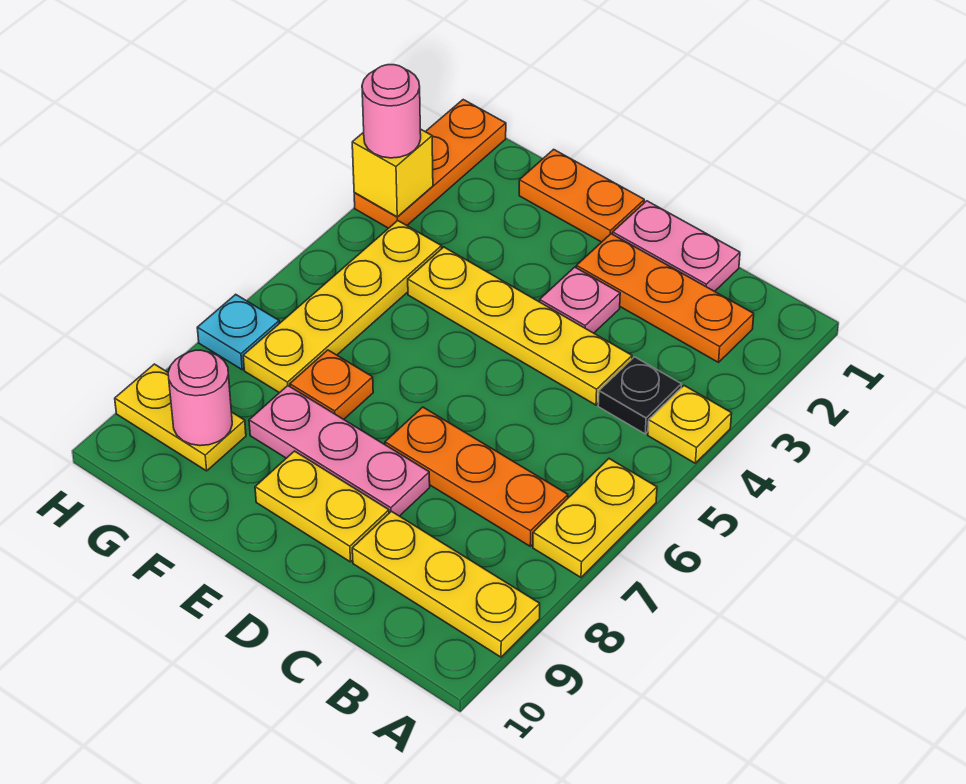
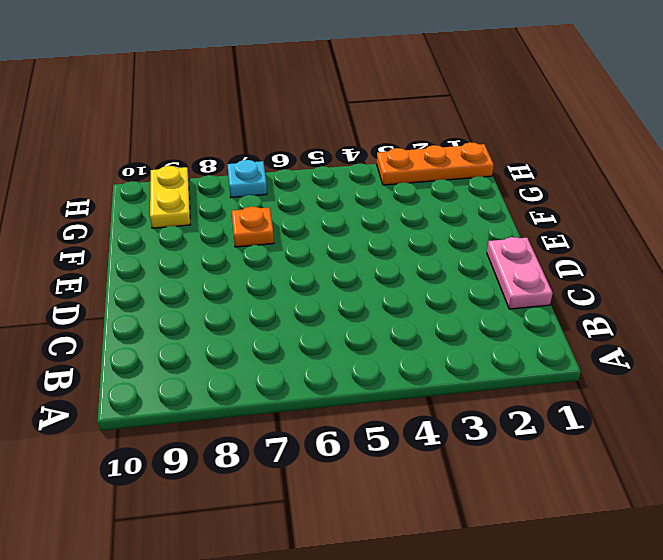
none -> yellow plate A4 level 1
none -> yellow plate A6:A7 level 1
none -> yellow plate A9:C9 level 1

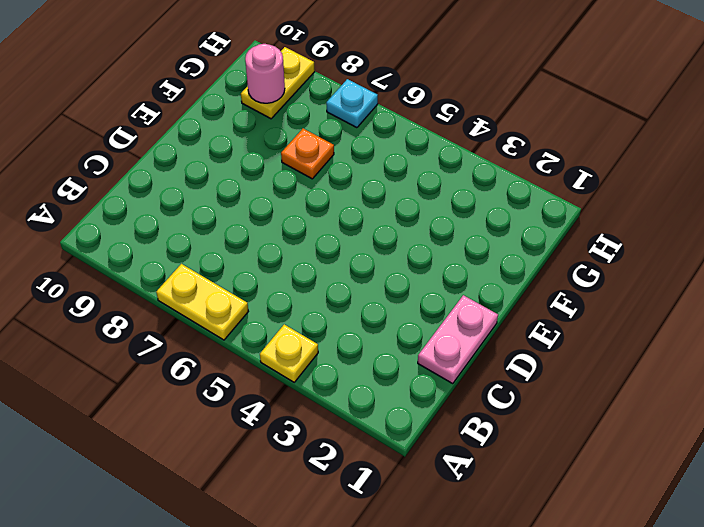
none -> yellow plate A9:C9 level 1
none -> orange plate B2:D2 level 1
none -> black plate B4 level 1

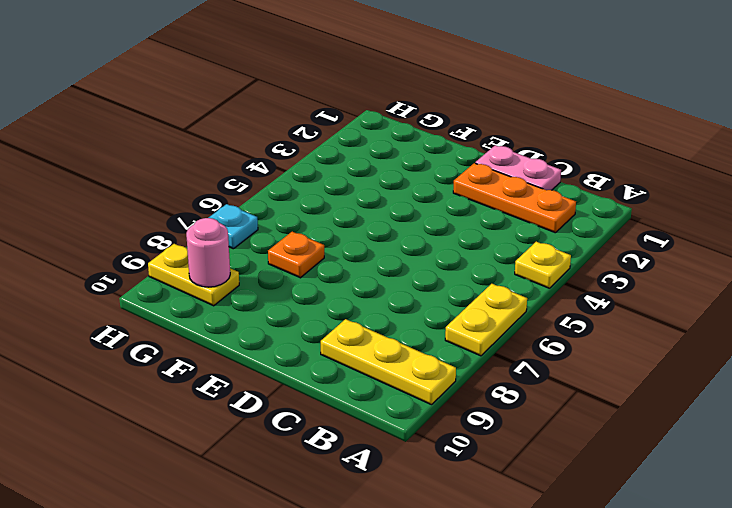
none -> black plate B4 level 1
none -> orange plate B7:D7 level 1
none -> yellow plate C4:F4 level 1

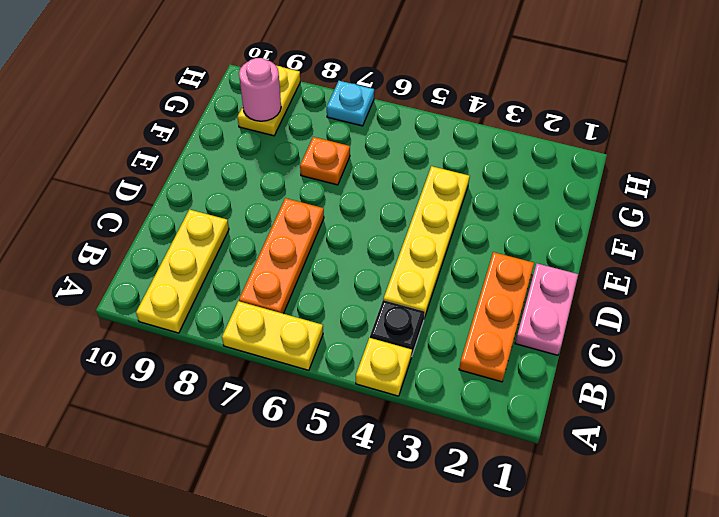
none -> pink plate D3 level 1
none -> pink plate D8:F8 level 1
none -> yellow plate D9:E9 level 1

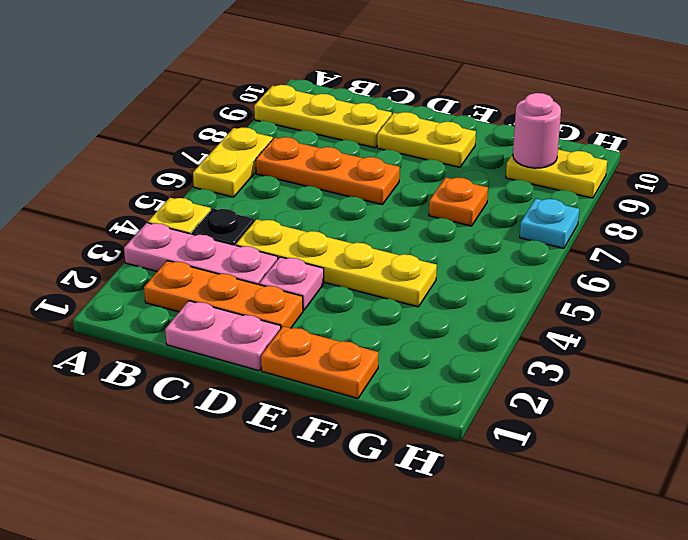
pink plate A3:C3 level 1 -> pink plate D8:F8 level 1
none -> yellow plate G4:G7 level 1
none -> orange plate H1:H3 level 1
none -> yellow brick H3 level 2

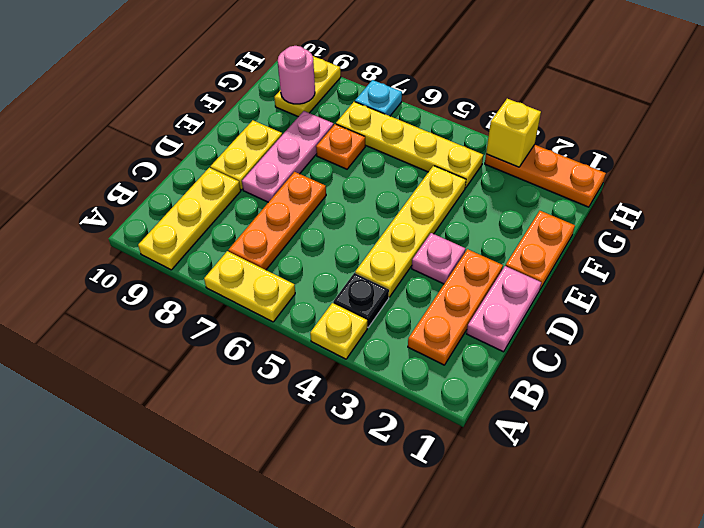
none -> pink round brick H3 level 3

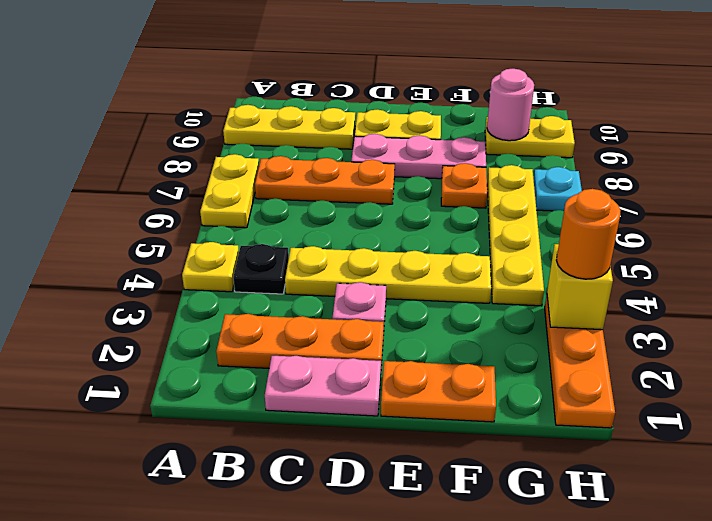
orange round brick H3 level 3 -> pink round brick H3 level 3

